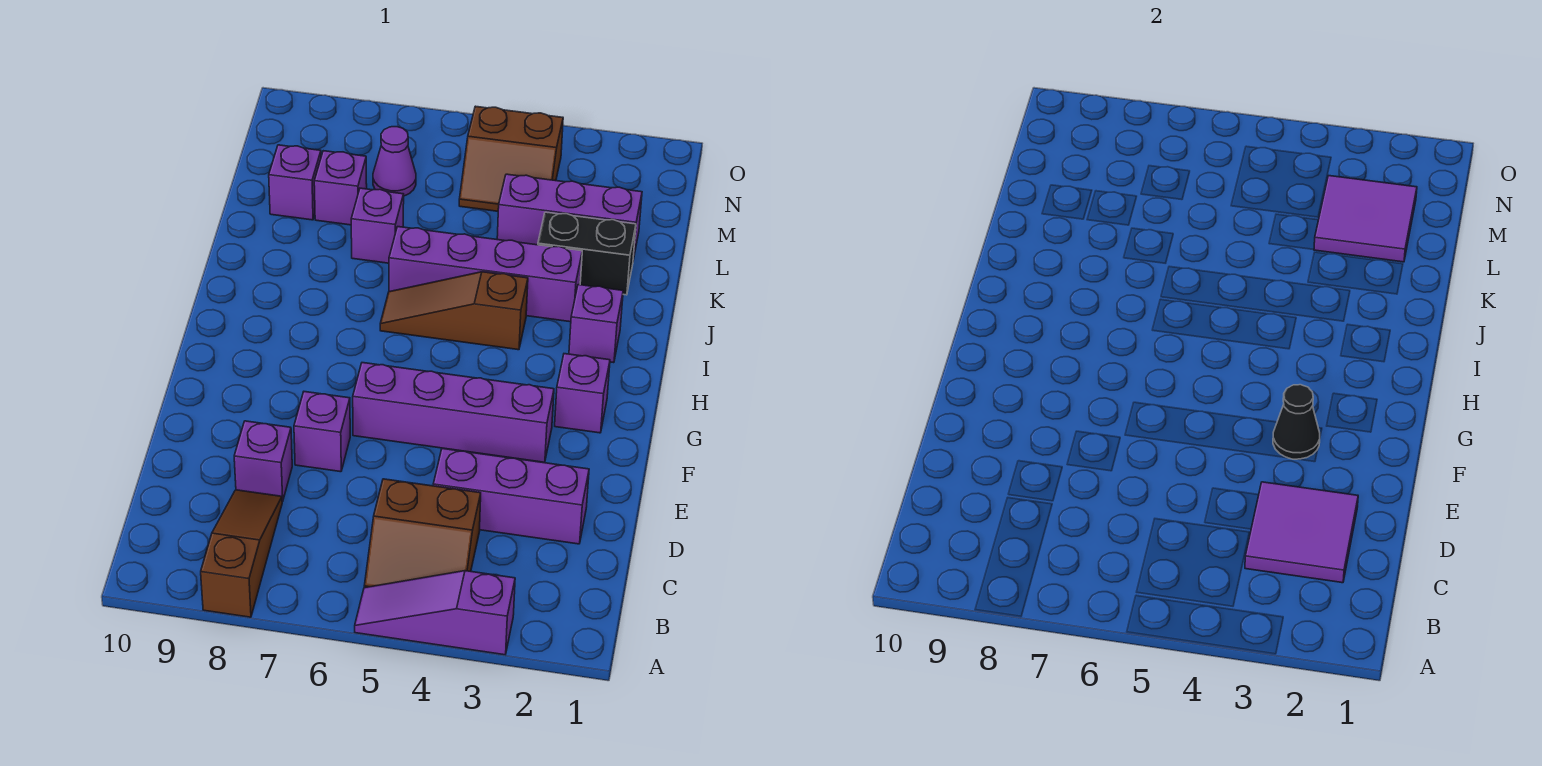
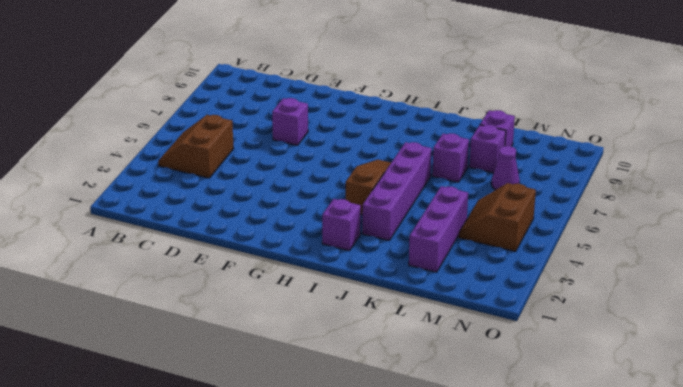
none -> purple slope A3:A5 level 1 top 3
none -> brown slope A8:C8 level 1 top A
none -> purple brick D2:D4 level 1

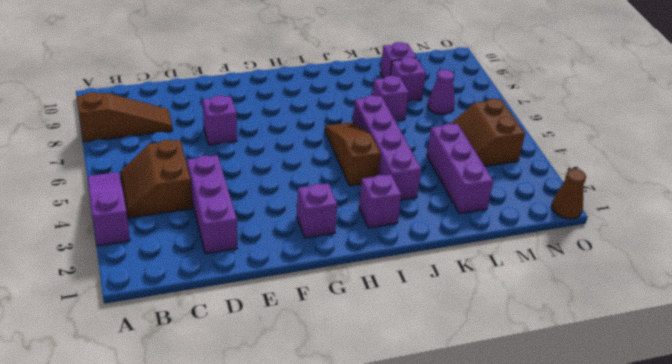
brown cone O1 level 1 -> none
none -> purple brick D8 level 1
none -> purple brick F3:F6 level 1
none -> black brick K2:K3 level 1

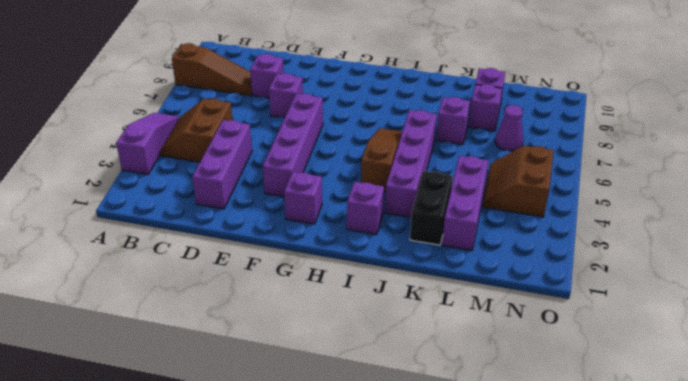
none -> purple tile C2:D3 level 2
none -> black cone F3 level 2
none -> purple tile L2:M3 level 2

